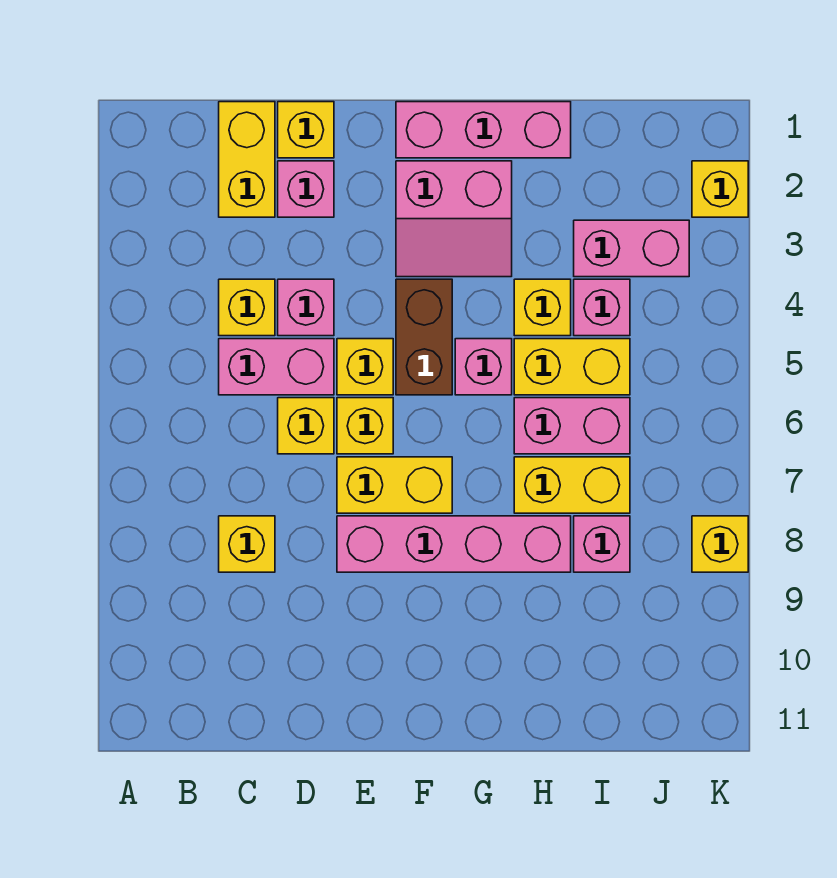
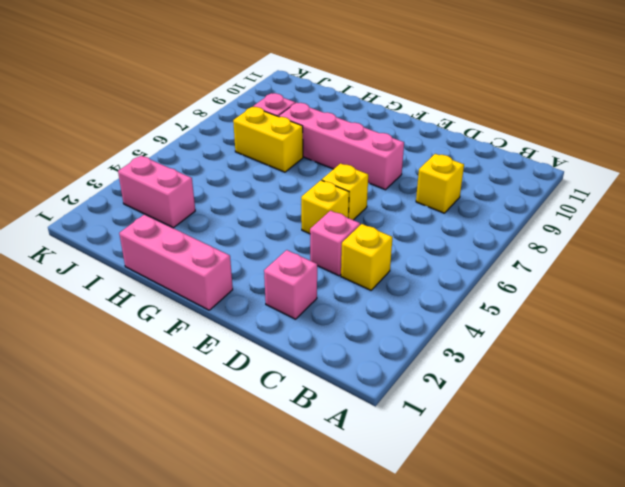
none -> yellow brick C1:C2 level 1
none -> pink brick C5:D5 level 1
none -> yellow brick D1 level 1

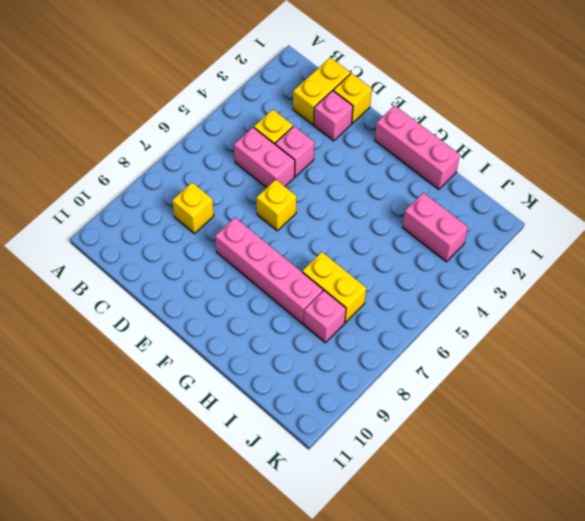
none -> yellow brick D6 level 1
none -> yellow brick E5 level 1
none -> yellow brick E7:F7 level 1

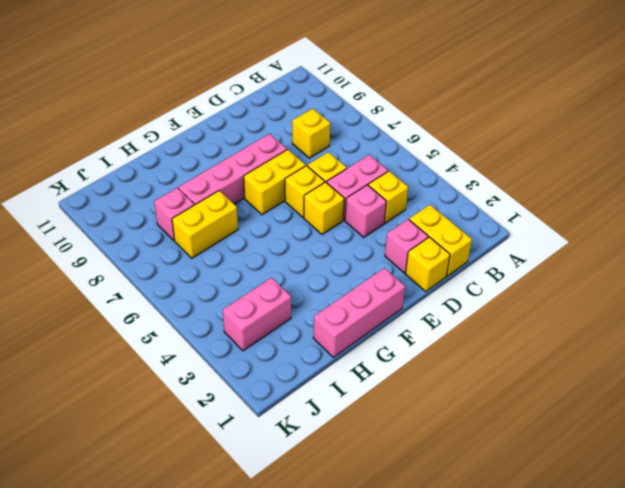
none -> pink slope F2:G3 level 1 top 2
none -> brown brick F4:F5 level 1
none -> pink brick G5 level 1

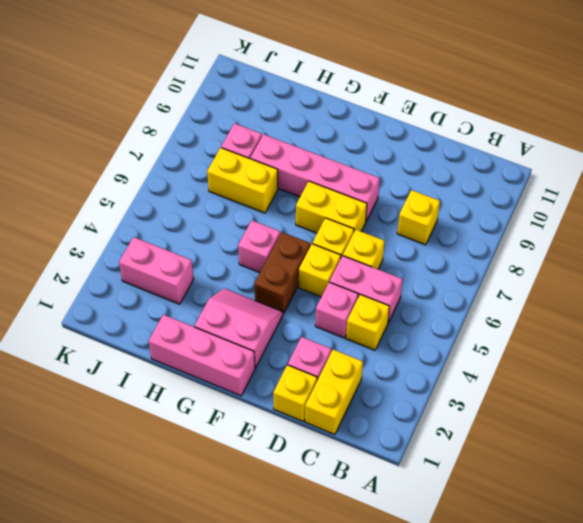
none -> yellow brick H4 level 1
none -> yellow brick H5:I5 level 1
none -> pink brick H6:I6 level 1

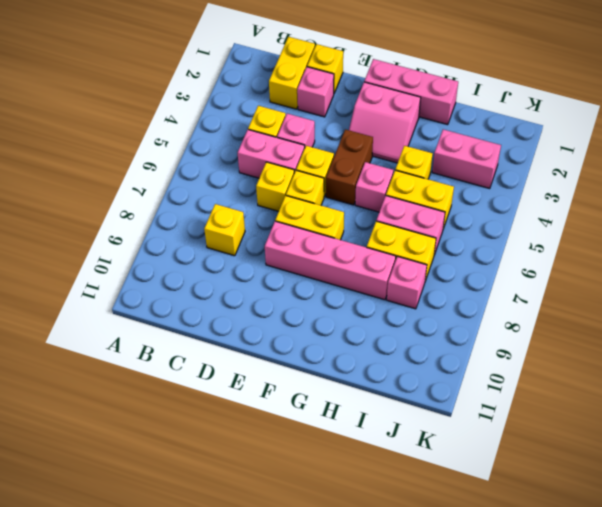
none -> pink brick I4 level 1
none -> yellow brick K2 level 1
none -> yellow brick K8 level 1

